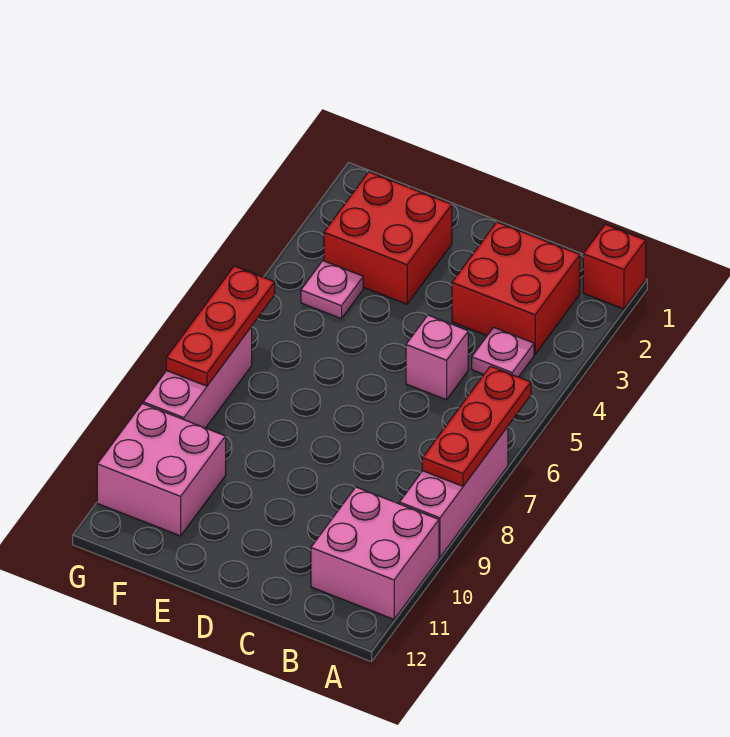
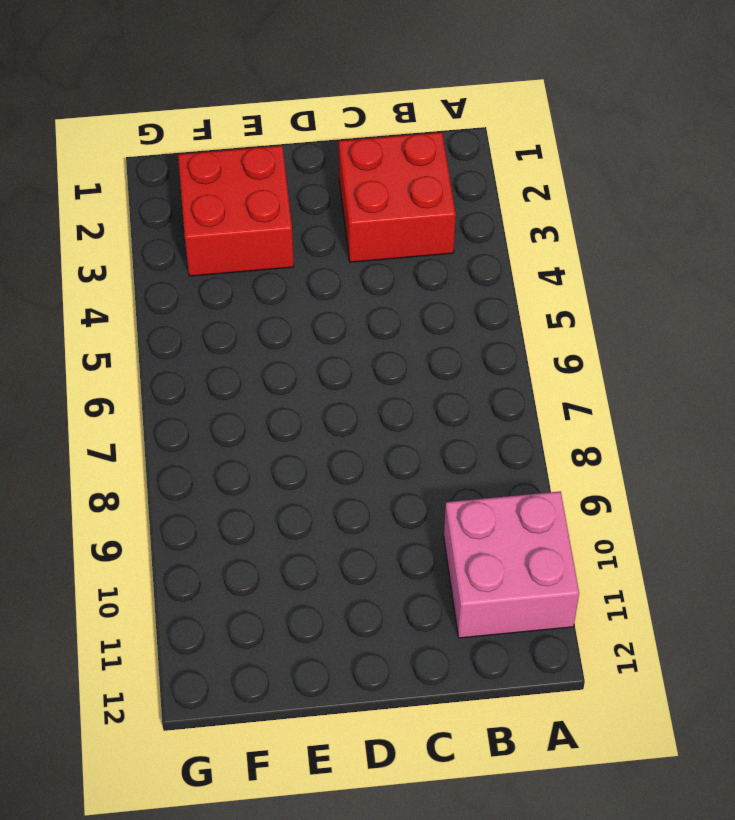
none -> red brick A1 level 1
none -> pink brick A7:A9 level 1
none -> pink plate B4 level 1

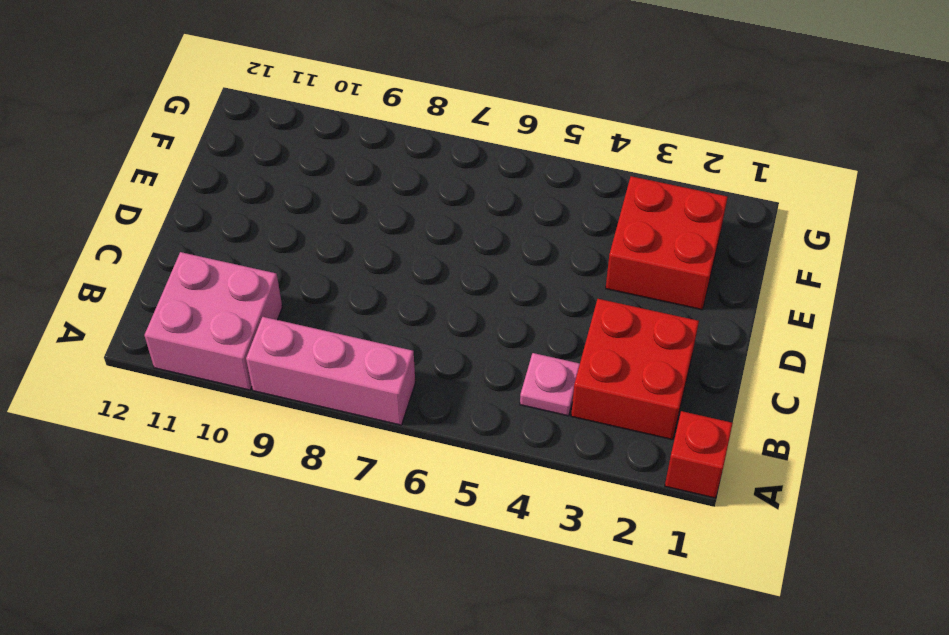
none -> pink brick C5 level 1
none -> pink plate F4 level 1
none -> pink brick F10:G11 level 1

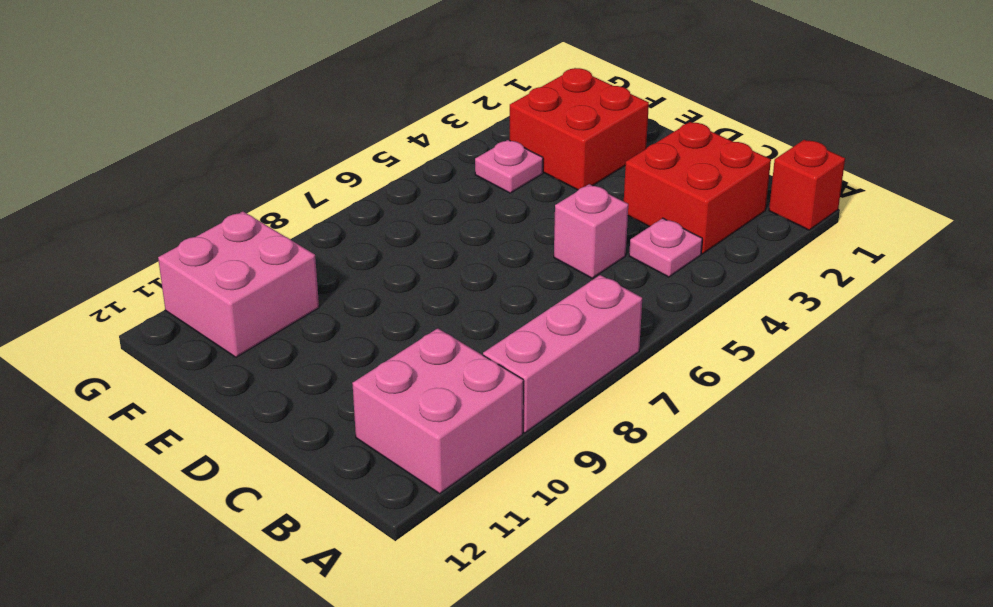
none -> pink brick G7:G9 level 1
none -> red plate A6:A8 level 2
none -> red plate G6:G8 level 2

